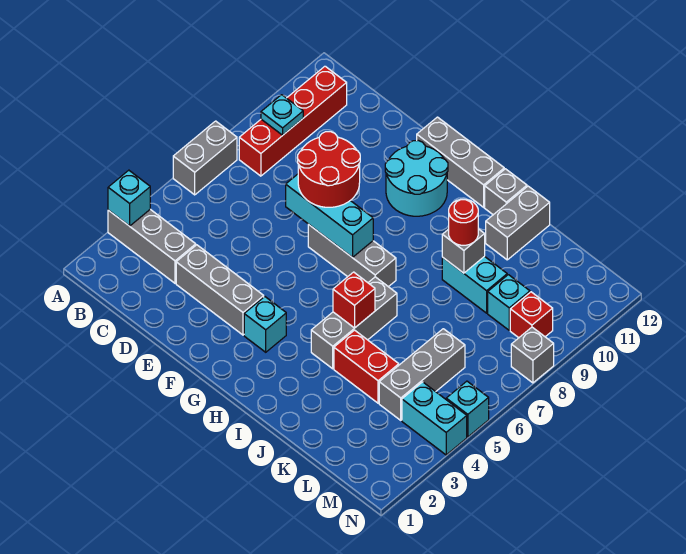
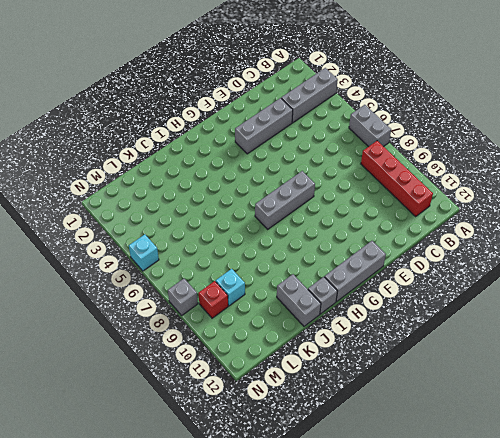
none -> cyan round brick F10:G11 level 1
none -> cyan brick G3 level 1
none -> grey brick I4:I6 level 1

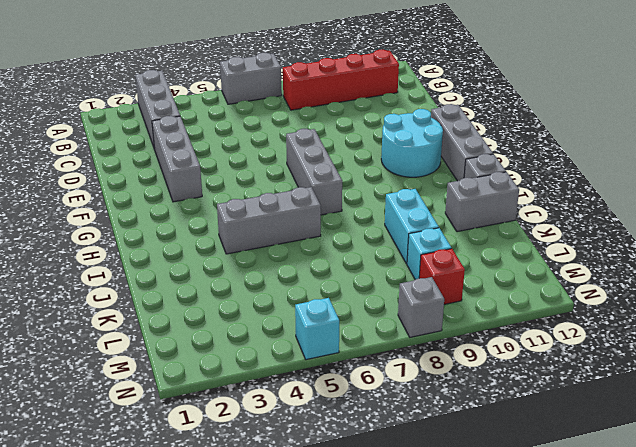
none -> cyan brick G3 level 1
none -> red brick J4:K4 level 1
none -> grey brick L4:L6 level 1

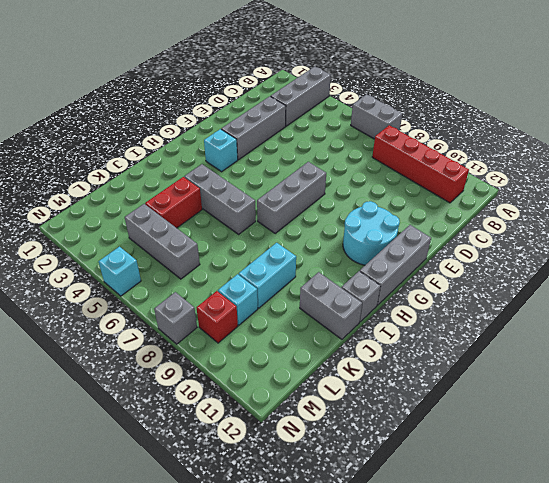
none -> cyan brick M4:N4 level 1
none -> cyan brick A3 level 2
none -> cyan plate B9 level 2

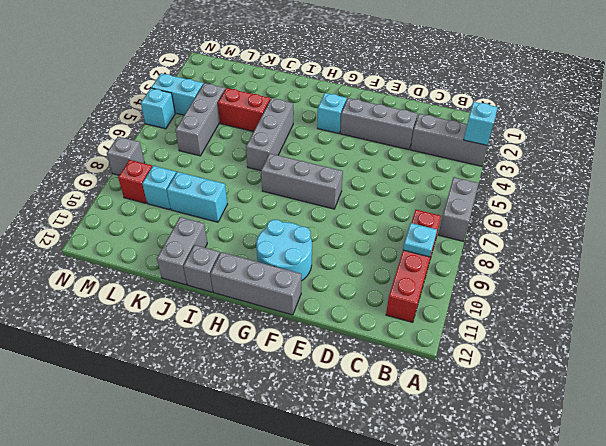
none -> cyan brick E7:G7 level 2
none -> red brick I5 level 2
none -> grey brick J9 level 2

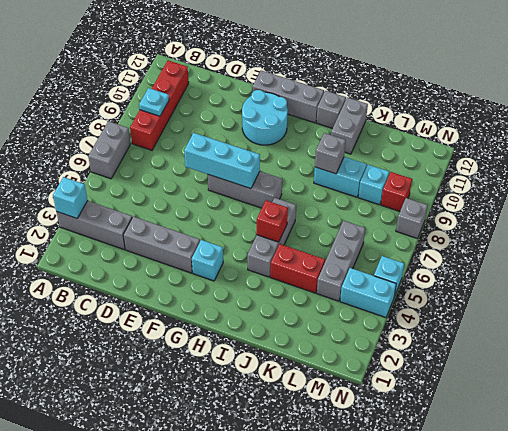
none -> red round brick E7:F8 level 3
none -> red round brick J9 level 3

